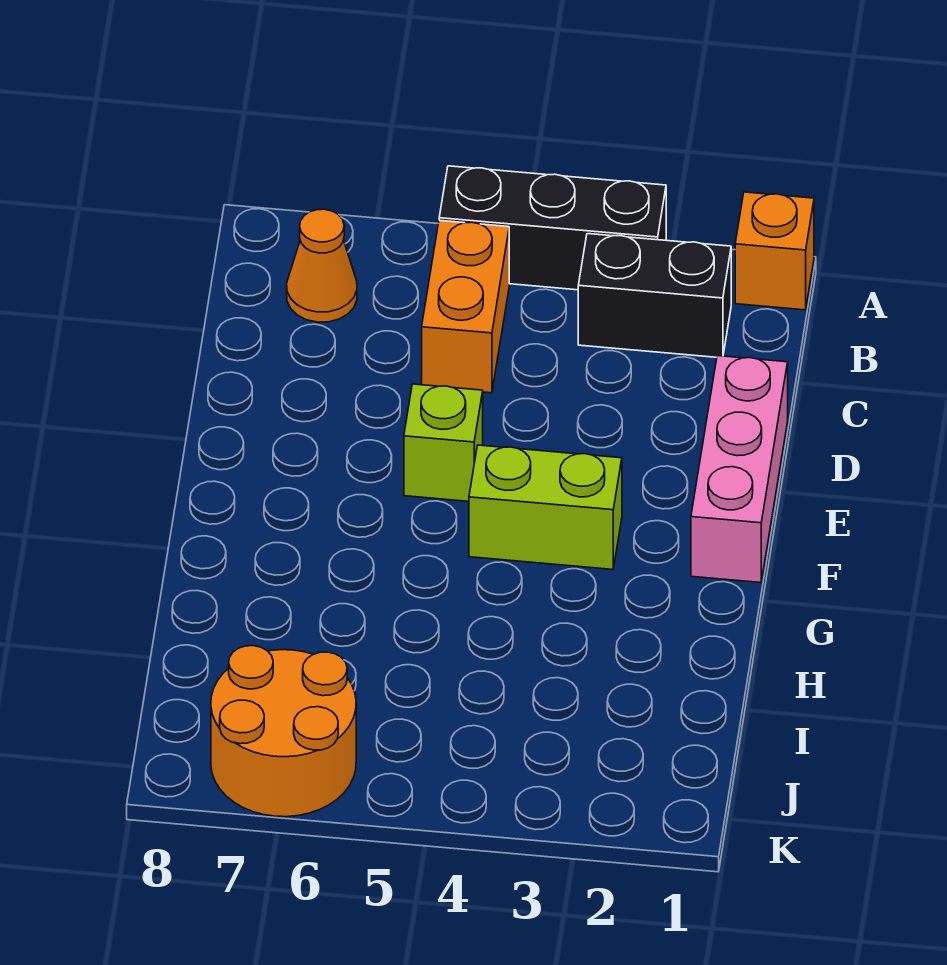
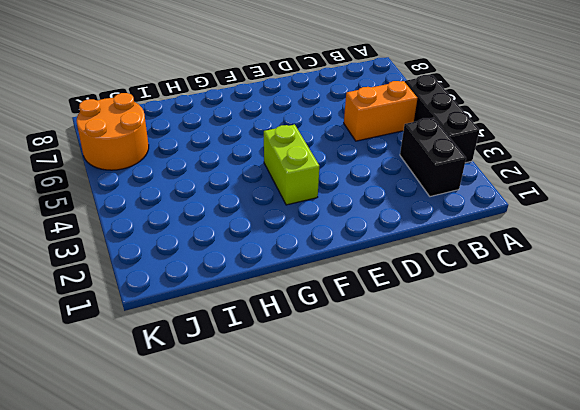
none -> orange brick A1 level 1
none -> orange cone B7 level 1

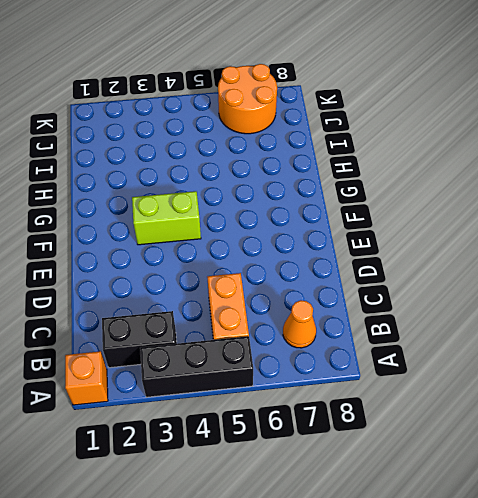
none -> pink brick D1:F1 level 1
none -> lime brick E5 level 1

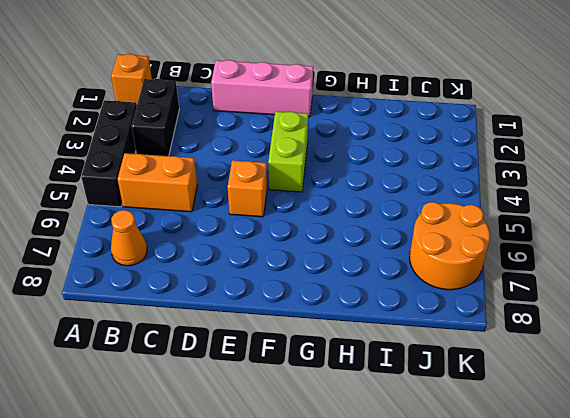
orange brick E5 level 1 -> lime brick E5 level 1

